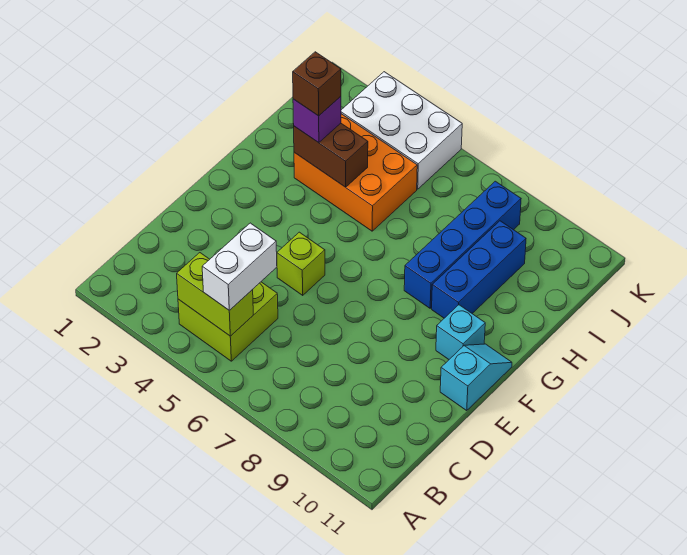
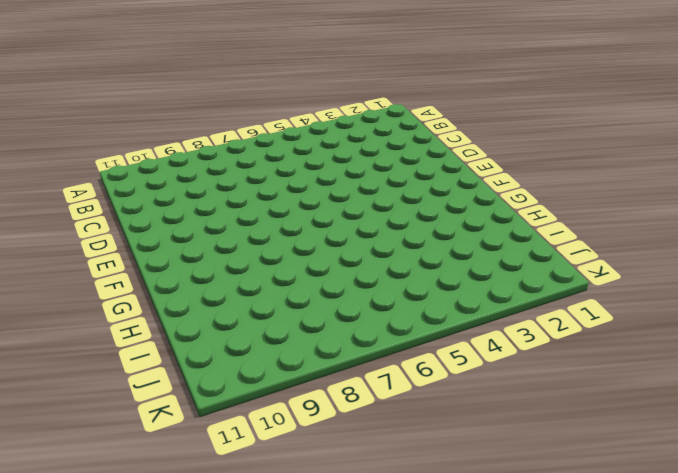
none -> lime brick B4:C5 level 1
none -> lime brick E5 level 1
none -> cyan slope E11:F11 level 1 top E

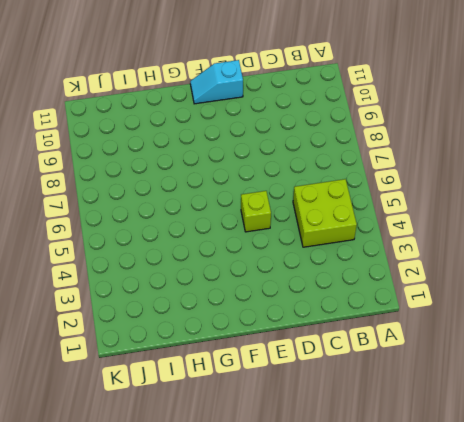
none -> cyan brick F10 level 1
none -> blue brick G8:J8 level 1
none -> blue brick G9:I9 level 1

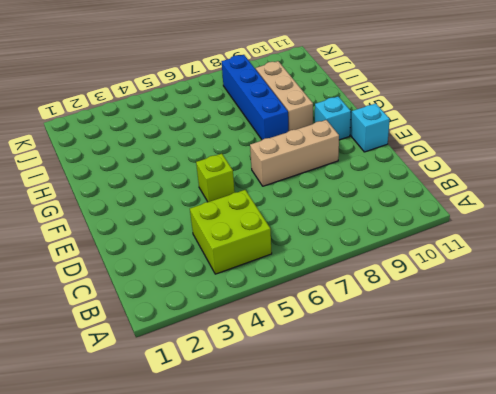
tan brick E7:E9 level 1 -> none
tan brick G9:I9 level 1 -> blue brick G9:I9 level 1
none -> orange brick H3:I5 level 1
none -> white brick J3:K5 level 1
none -> lime brick B4:B5 level 2

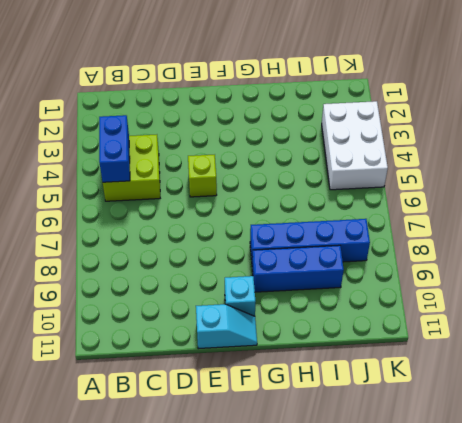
blue brick B4:B5 level 2 -> lime brick B4:B5 level 2
none -> orange brick H3:I5 level 1
none -> brown brick H3:H4 level 2
none -> white brick B5:C5 level 3

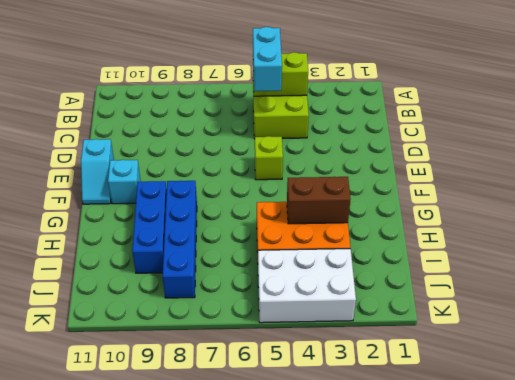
cyan brick B5:C5 level 3 -> white brick B5:C5 level 3
none -> purple brick H3 level 3
none -> brown brick H3 level 4

